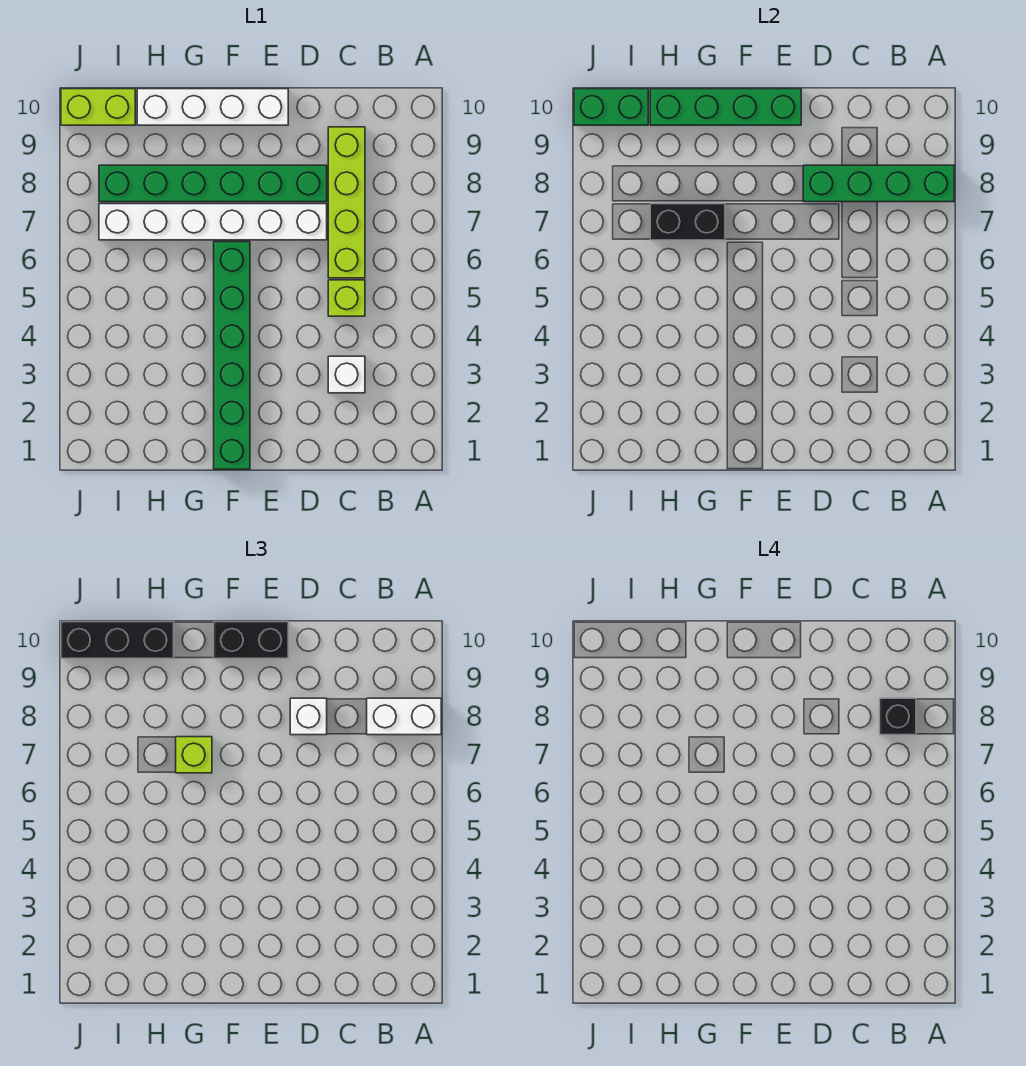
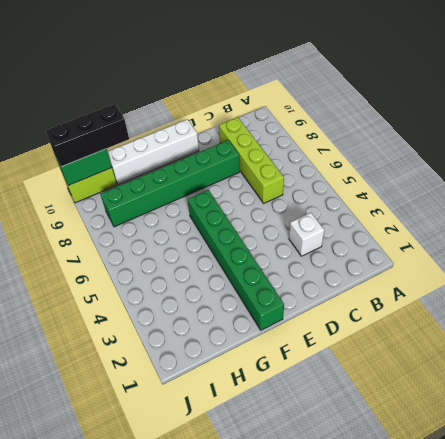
none -> lime brick C5 level 1
none -> white brick D7:I7 level 1
none -> green brick A8:D8 level 2

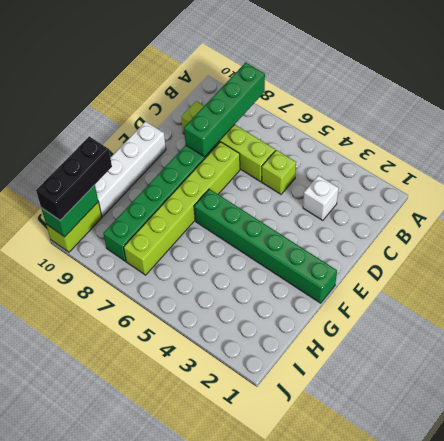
lime brick D7:I7 level 1 -> white brick D7:I7 level 1
none -> green brick E10:H10 level 2
none -> black brick G7:H7 level 2
none -> white brick A8:B8 level 3

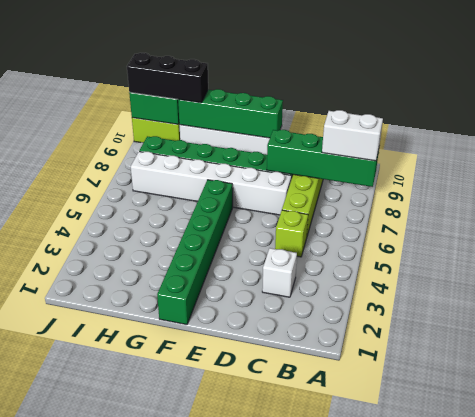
none -> black brick G7:H7 level 2
none -> white brick D8 level 3
none -> black brick E10:F10 level 3

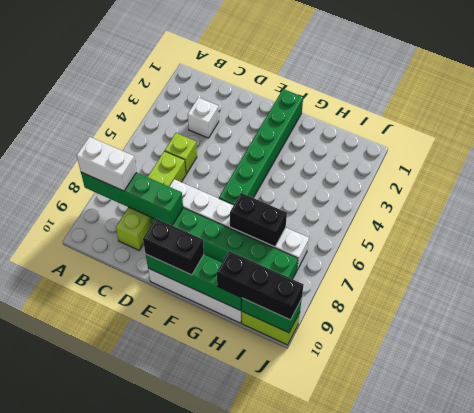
none -> white brick D8 level 3
none -> lime brick G7 level 3
none -> black brick B8 level 4

